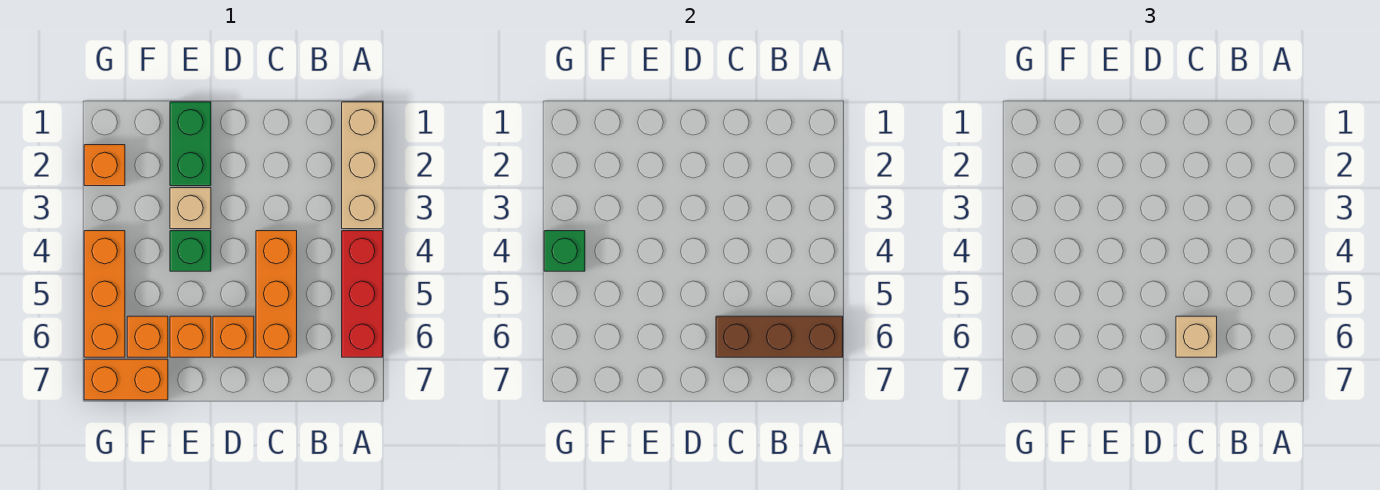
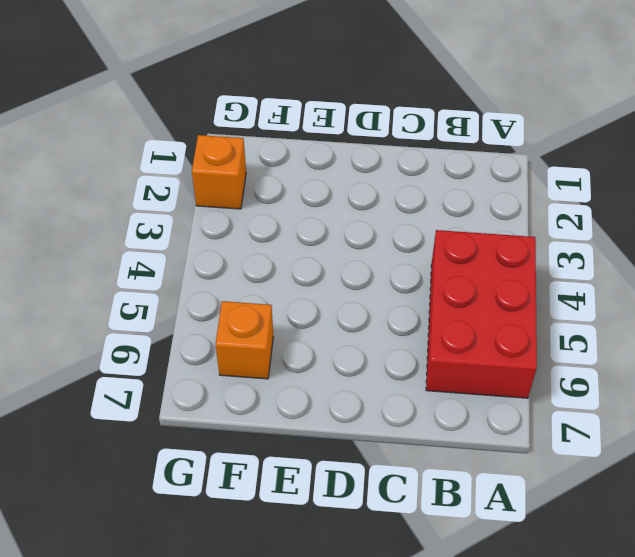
red brick A4:B6 level 1 -> red brick A4:A6 level 1
none -> tan brick A1:A3 level 1
none -> orange brick C4:C6 level 1
none -> orange brick D6 level 1

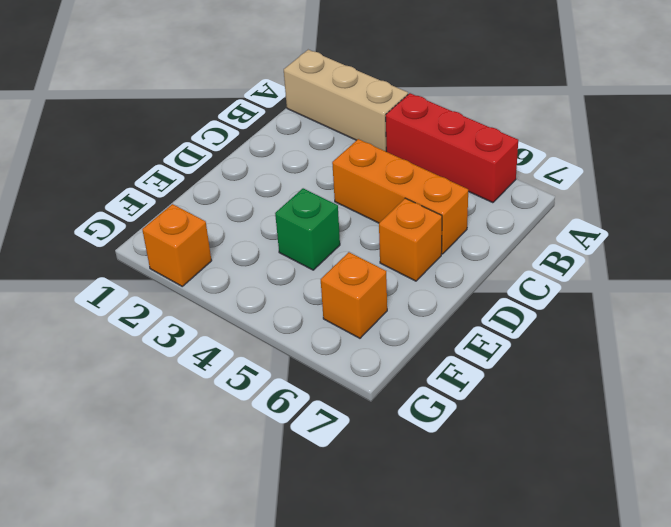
none -> green brick E1:E2 level 1
none -> tan brick E3 level 1
none -> orange brick E6 level 1

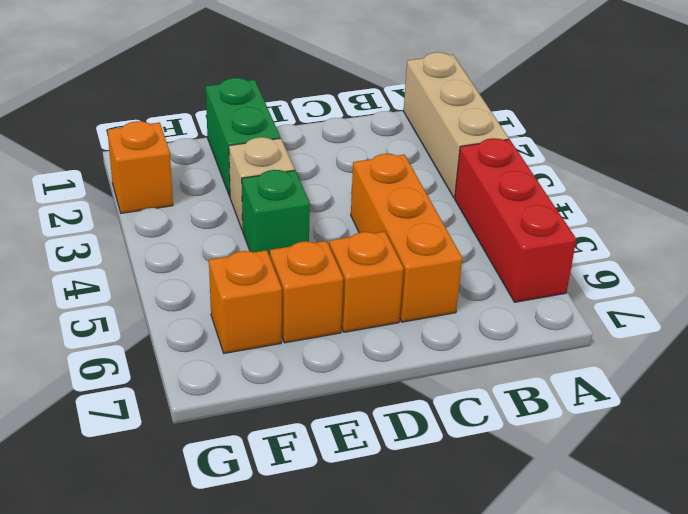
none -> orange brick F7:G7 level 1
none -> orange brick G4:G6 level 1
none -> brown brick A6:C6 level 2

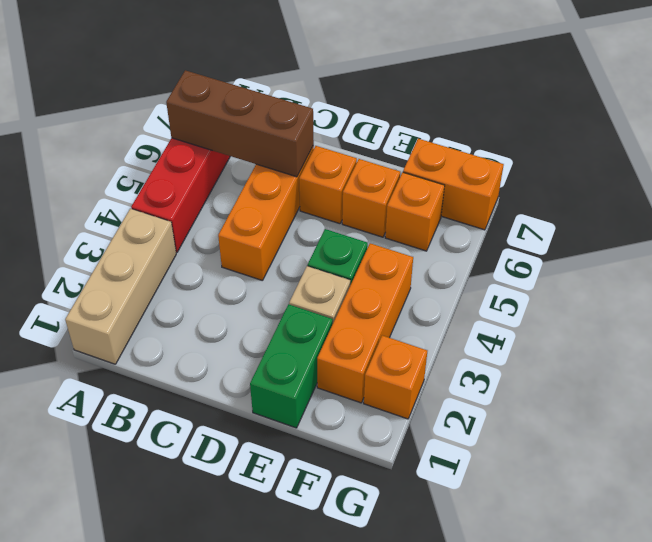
orange brick F2:F4 level 1 -> orange brick G4:G6 level 1
none -> green brick G4 level 2
none -> tan brick C6 level 3

